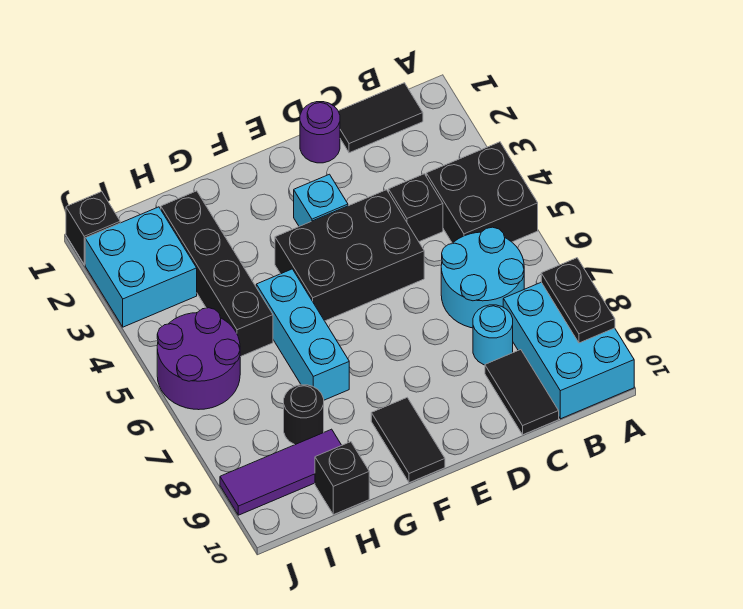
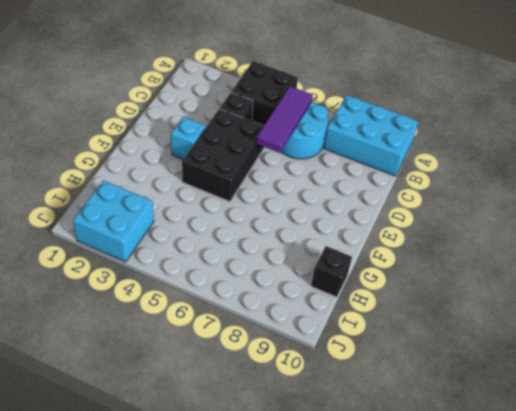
purple tile B6:D6 level 2 -> purple tile H9:J9 level 1
none -> black tile B1:C1 level 1
none -> cyan round brick C8 level 1
none -> black tile C9:C10 level 1

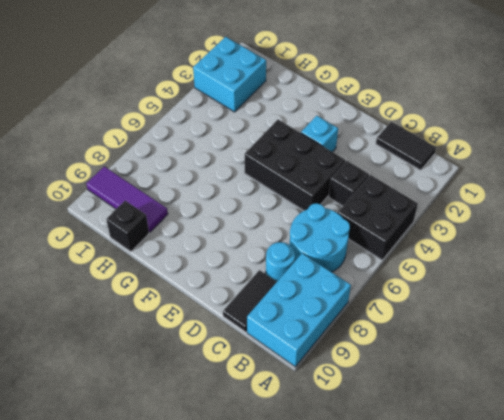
none -> purple round brick D1 level 1
none -> black tile F9:F10 level 1
none -> cyan brick G5:G7 level 1

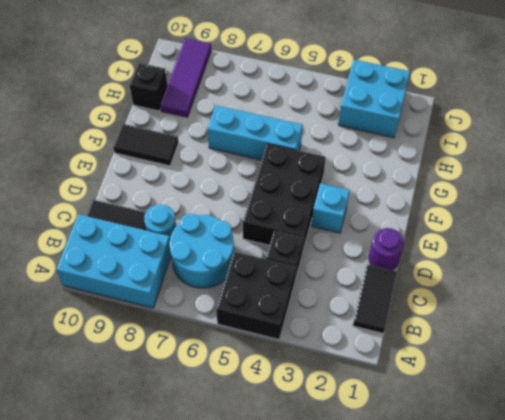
none -> black brick H2:H5 level 1
none -> black round brick H8 level 1
none -> purple round brick I5:J6 level 1

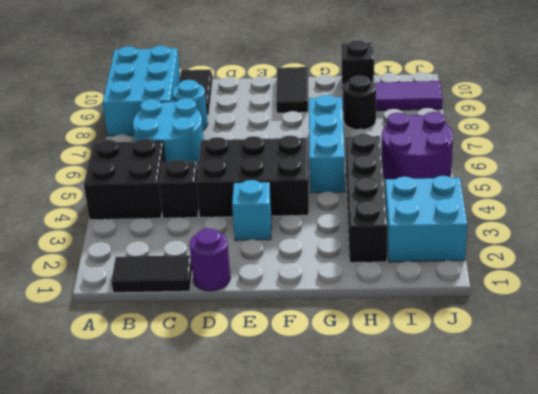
none -> black brick J1 level 1
none -> black plate A8:A9 level 2

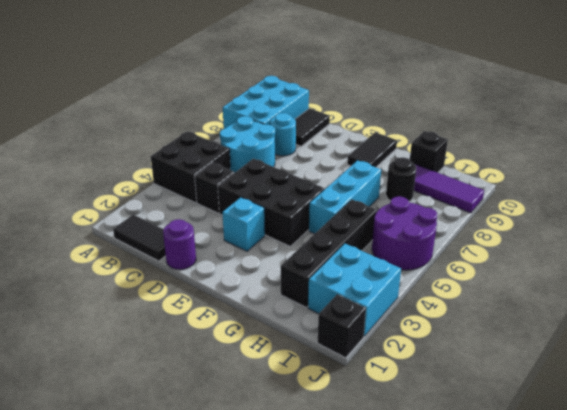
none -> black plate A8:A9 level 2

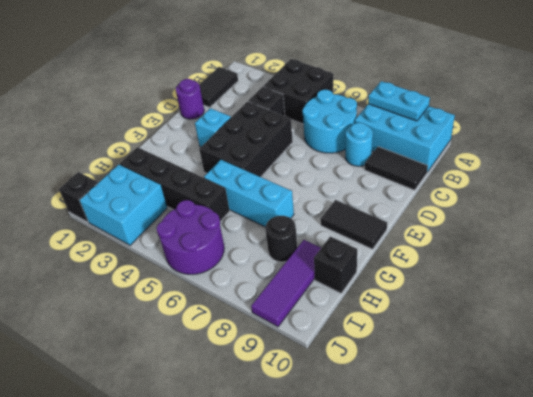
cyan plate A8:A9 level 2 -> black plate A8:A9 level 2

